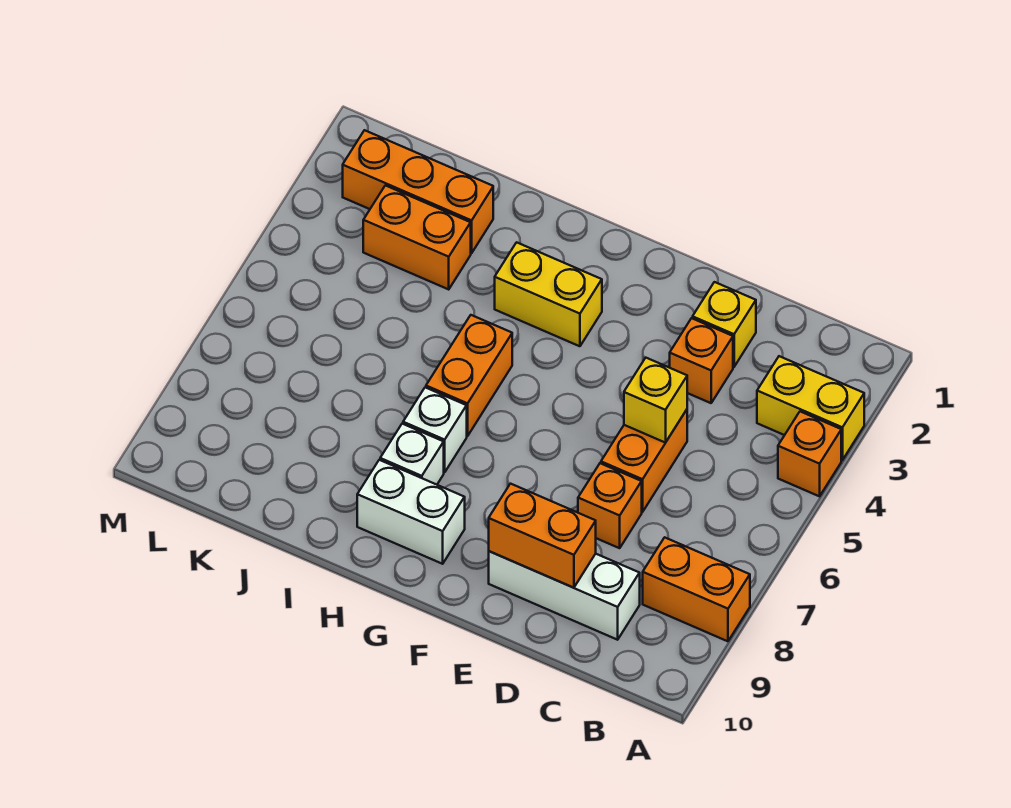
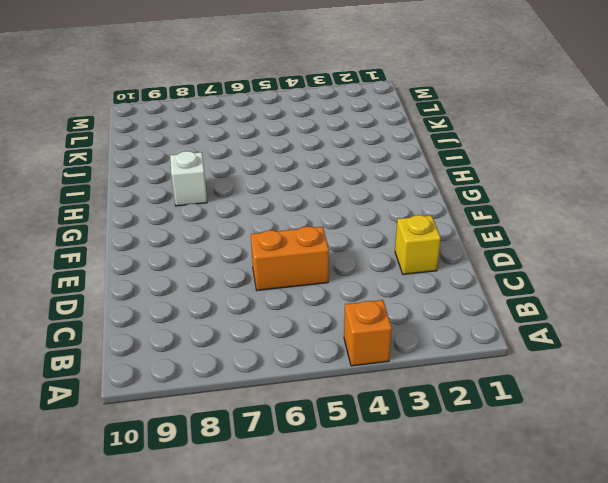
none -> yellow brick A3:B3 level 1
none -> orange brick A8:B8 level 1
none -> white brick C9:E9 level 1

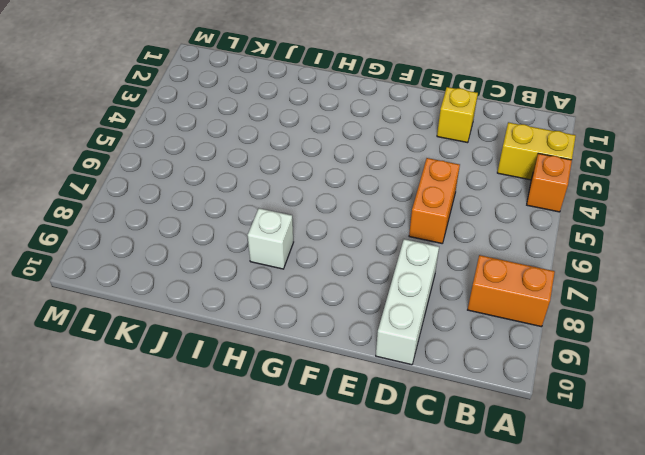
white brick D8:D10 level 1 -> white brick C9:E9 level 1
none -> orange brick D3 level 1
none -> orange brick D7 level 1
none -> yellow brick G3:H3 level 1

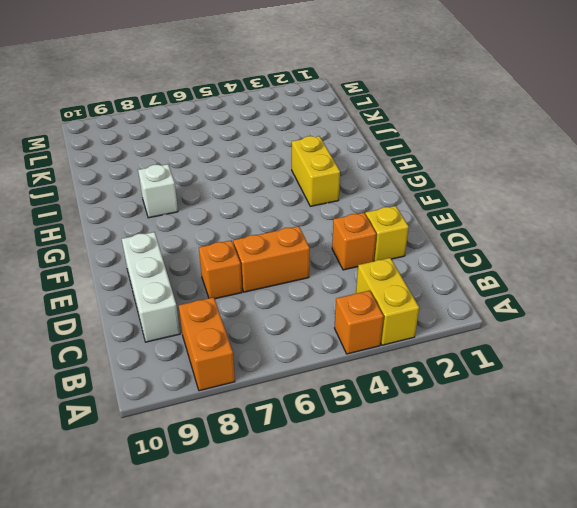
none -> white brick G9:H9 level 1
none -> orange brick H5:H6 level 1
none -> white brick H7 level 1

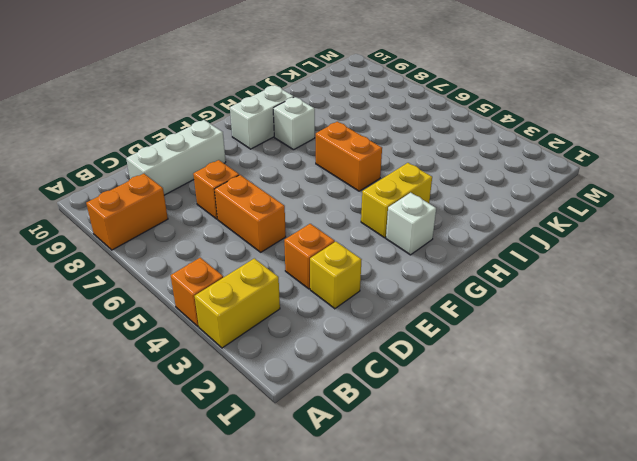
white brick G2 level 1 -> white brick H7 level 1
none -> orange brick J2:L2 level 1
none -> orange brick J3:K3 level 1
none -> yellow brick D5 level 2

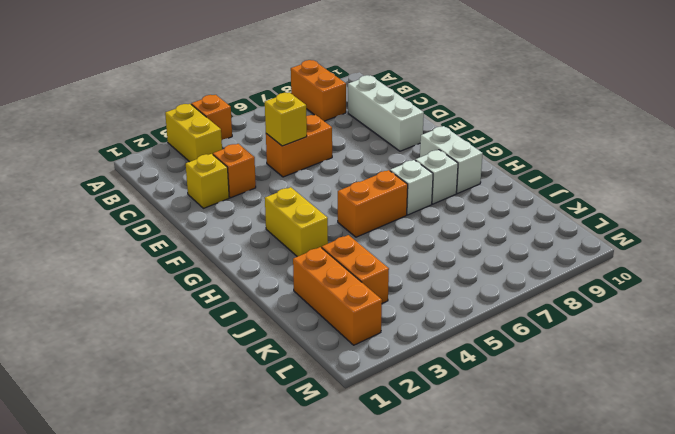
none -> orange brick D7 level 1
none -> orange brick D9:E9 level 2

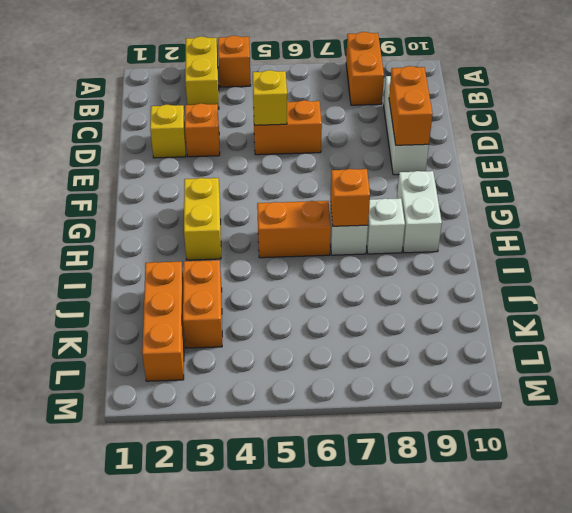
orange brick H7 level 2 -> orange brick D7 level 1

